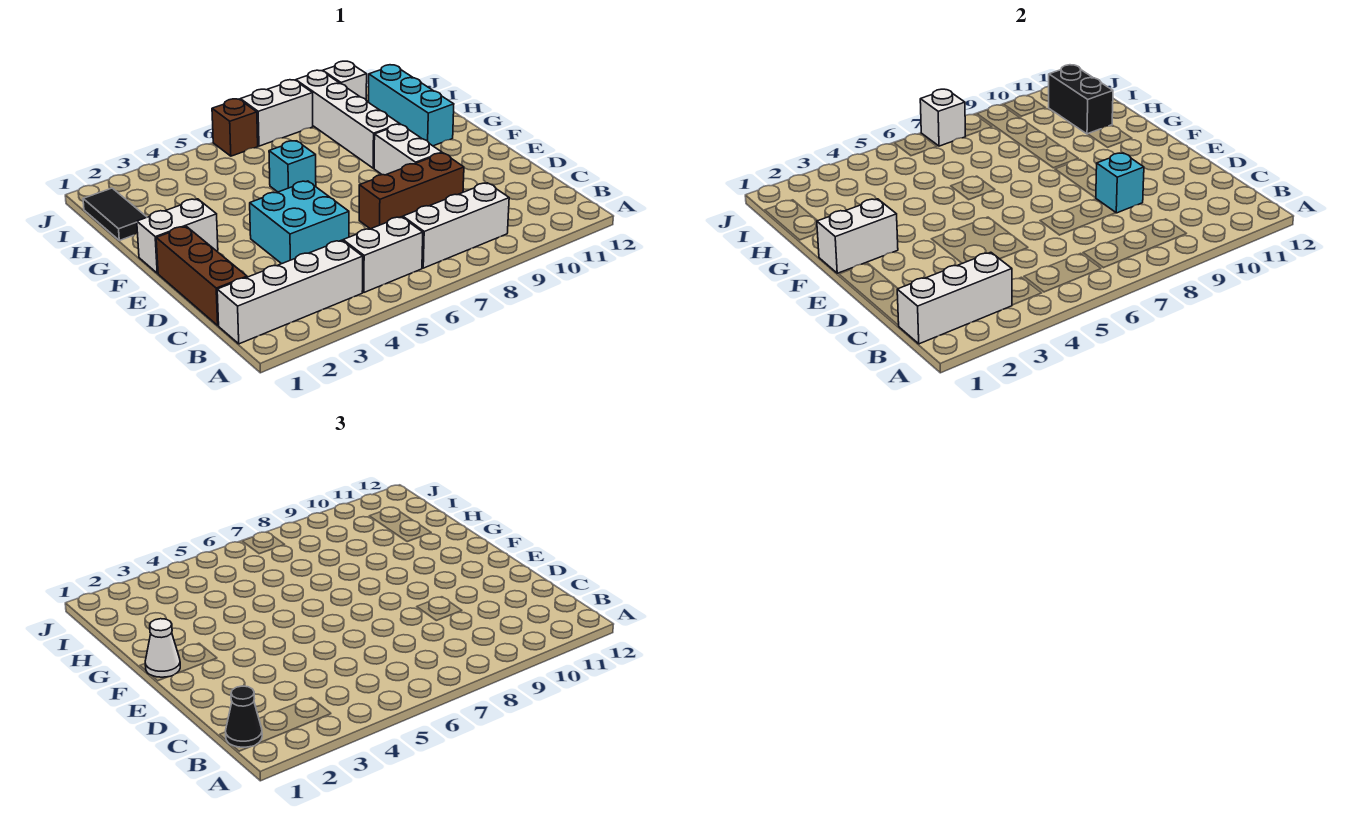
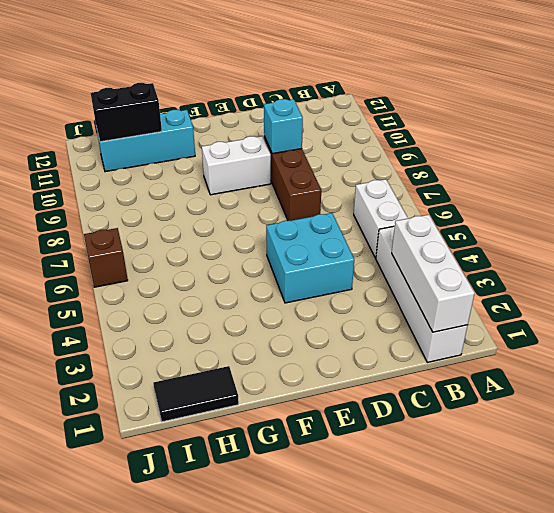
none -> white brick B7:B9 level 1
none -> brown brick C1:E1 level 1
none -> white brick F1:F2 level 1

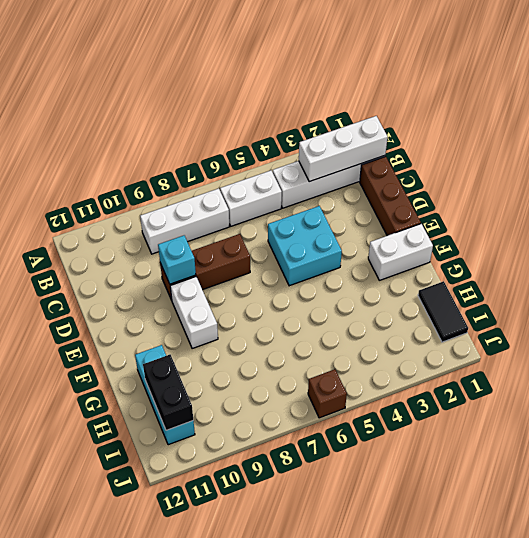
none -> cyan brick G6 level 1
none -> white brick G9:J9 level 1
none -> white brick J7:J8 level 1

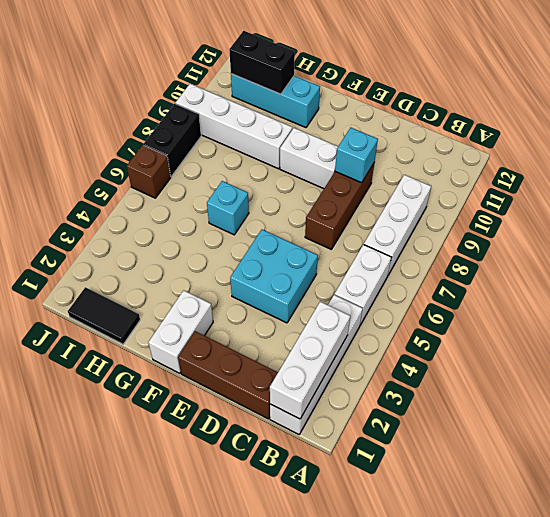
black brick J7:J8 level 1 -> white brick J7:J8 level 1
none -> white brick J10 level 1
none -> white brick F1:F2 level 2
none -> white brick J7 level 2

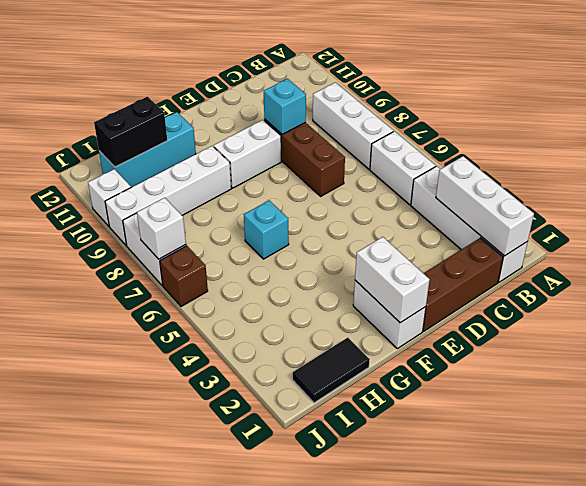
none -> cyan brick D4:E5 level 1
none -> black cone B1 level 3
none -> white cone F1 level 3

